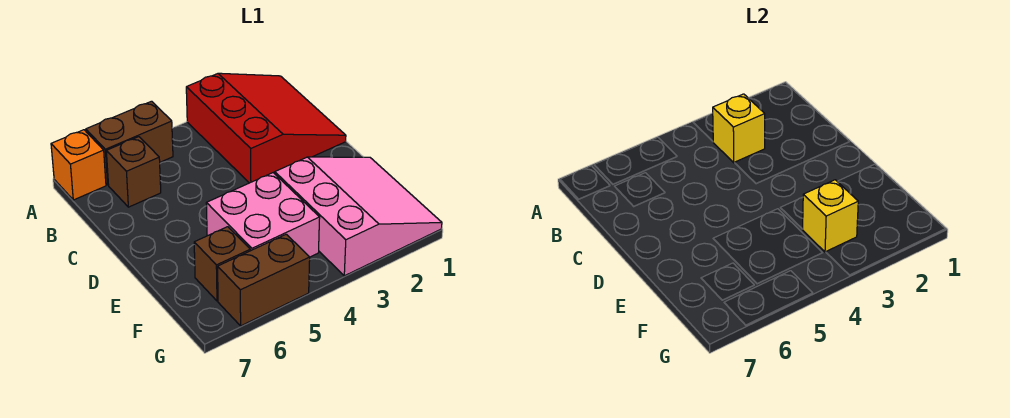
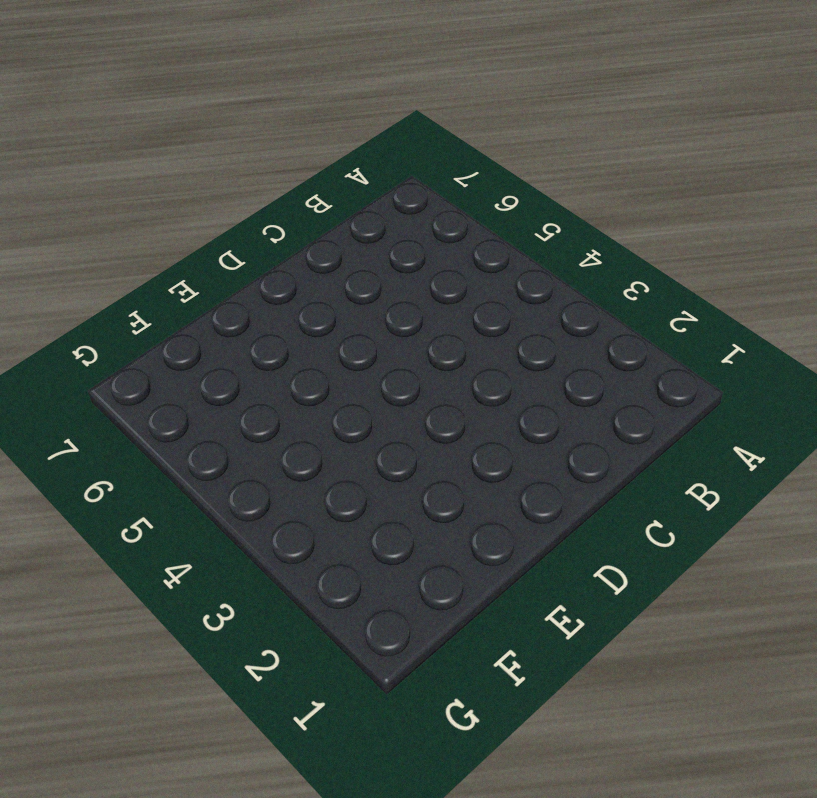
none -> red slope A1:C3 level 1 top 3
none -> brown brick A5:A6 level 1

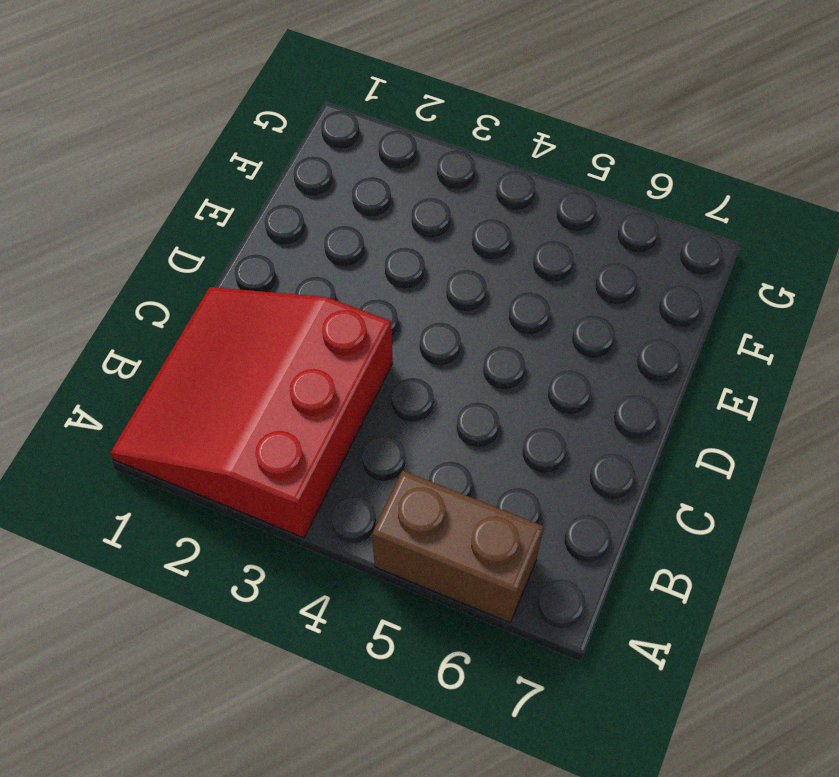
none -> orange brick A7 level 1
none -> brown brick B6 level 1

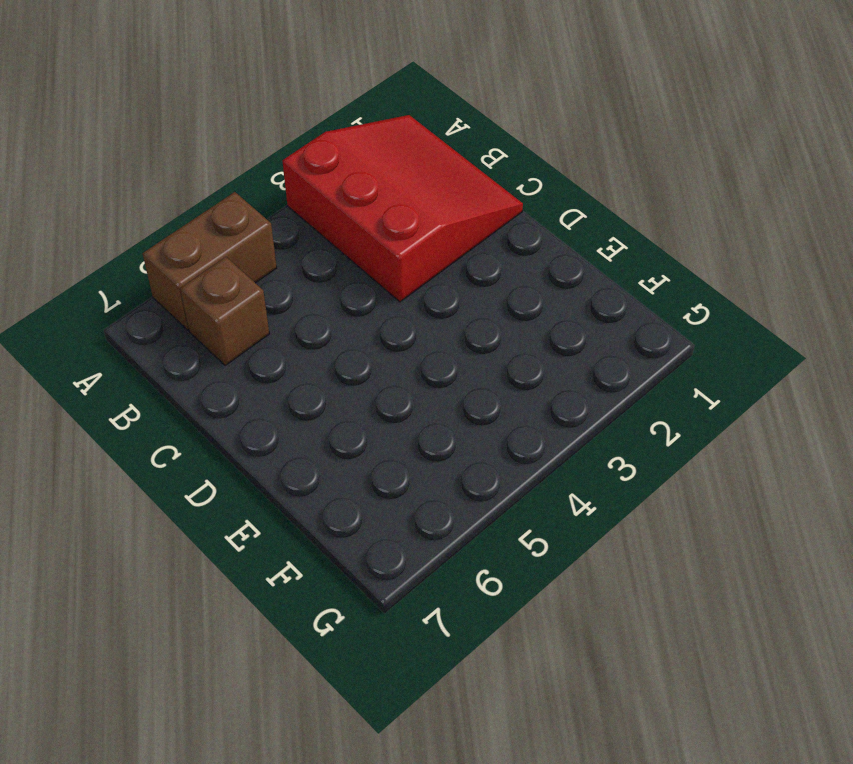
none -> orange brick A7 level 1
none -> pink slope E1:G3 level 1 top 3

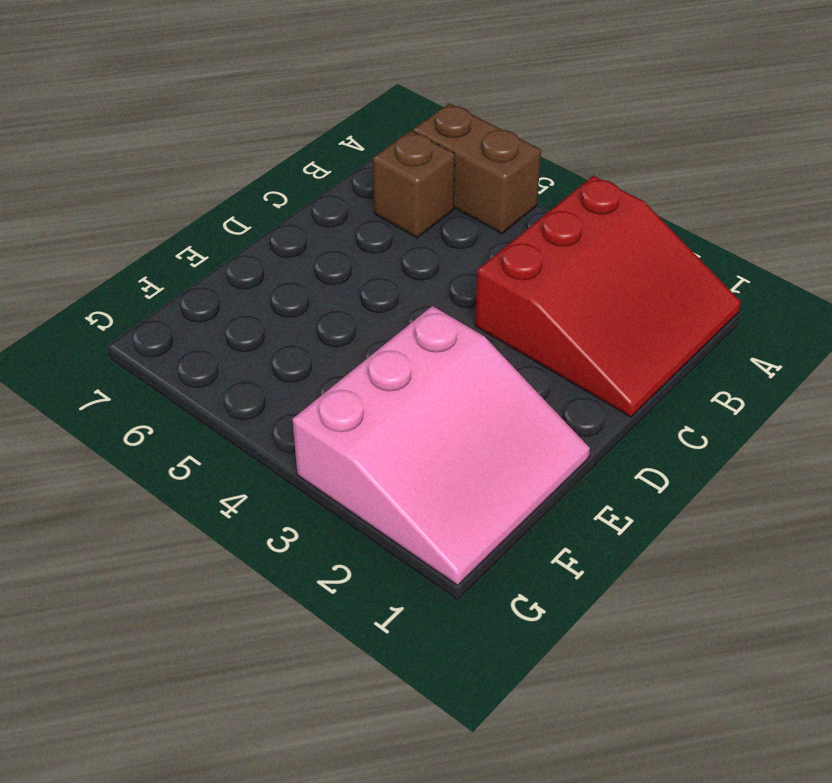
none -> orange brick A7 level 1
none -> pink brick E4:F5 level 1

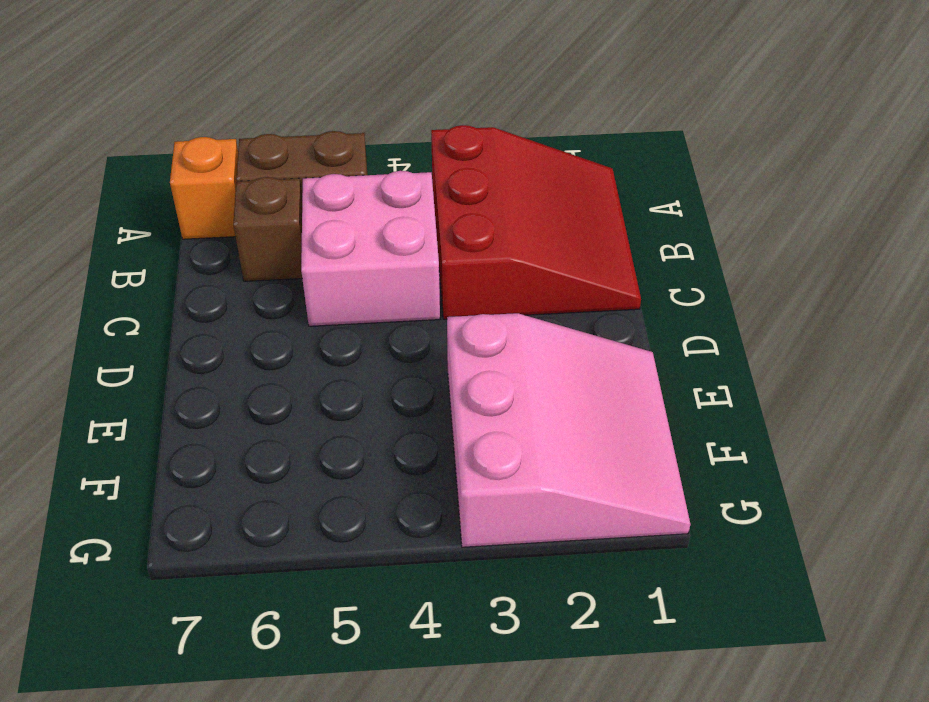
pink brick B4:C5 level 1 -> pink brick E4:F5 level 1
none -> brown brick F6 level 1
none -> brown brick G5:G6 level 1

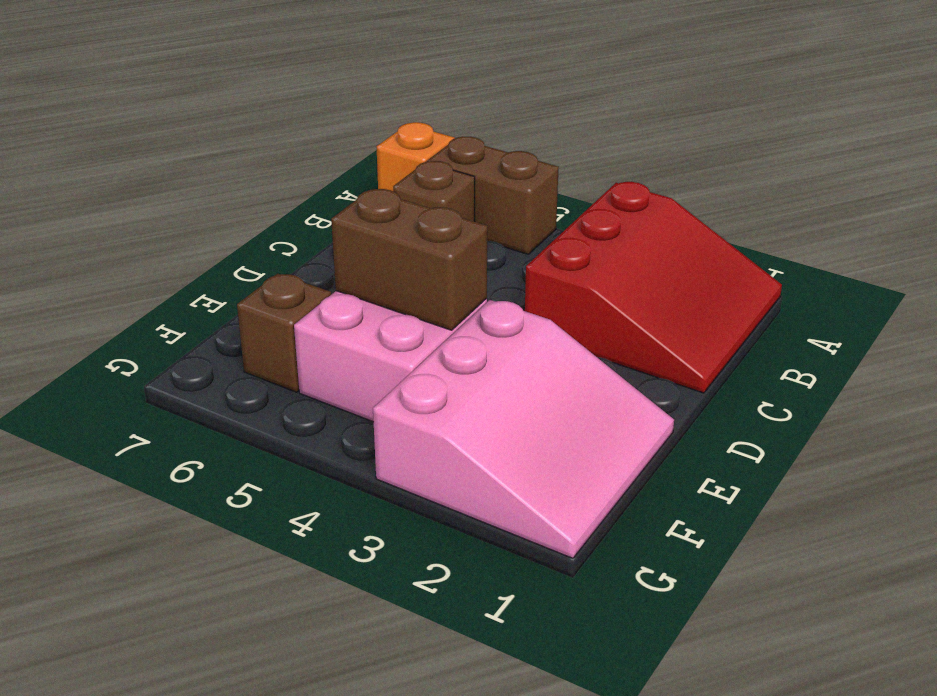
brown brick E4:E5 level 2 -> brown brick G5:G6 level 1
none -> yellow brick B3 level 2
none -> yellow brick F3 level 2

